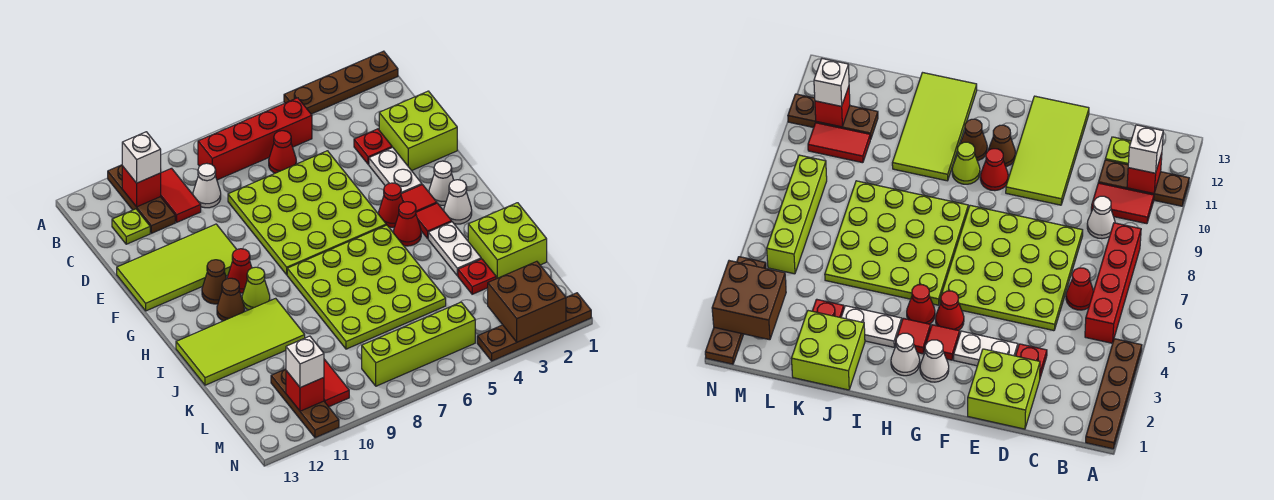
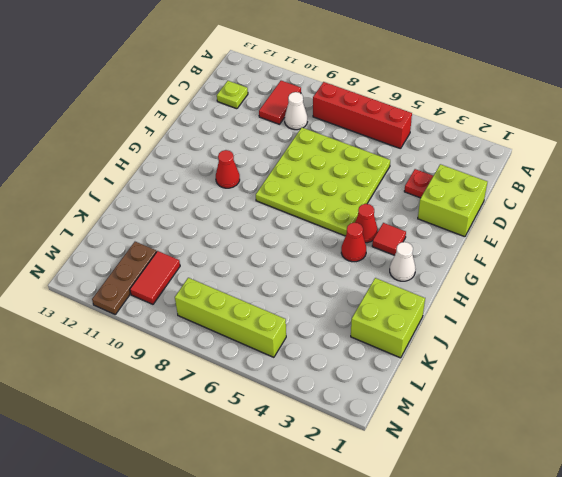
none -> brown plate A1:A4 level 1
none -> brown plate A11:C11 level 1
none -> red cone C6 level 1
none -> white plate E3:F3 level 1

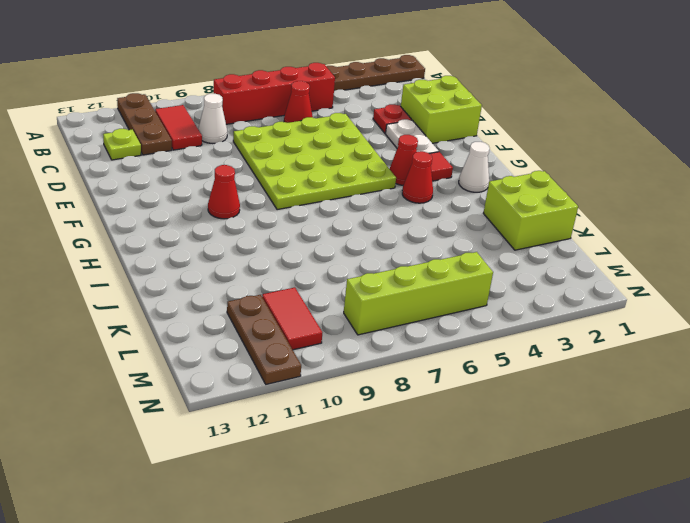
none -> lime tile E10:F13 level 1
none -> white cone G2 level 1
none -> brown cone G11 level 1
none -> red tile H3 level 1

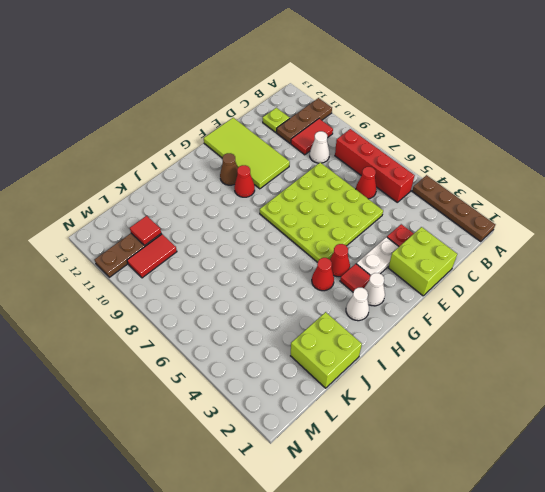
red tile L11 level 2 -> red tile H3 level 1
none -> lime plate H5:K8 level 1
none -> lime cone H10 level 1
none -> brown cone H11 level 1
none -> white plate I3:J3 level 1

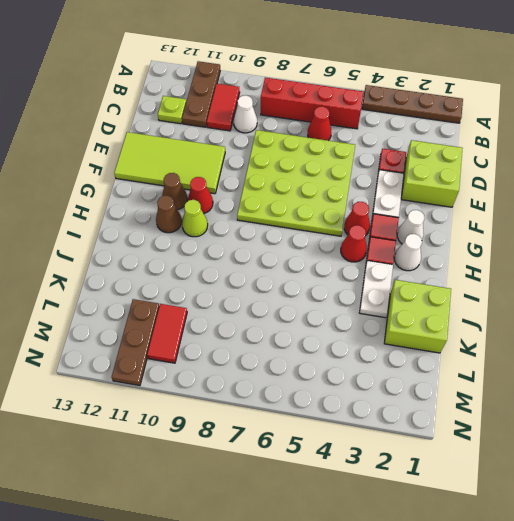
none -> lime plate H5:K8 level 1
none -> lime tile I10:J13 level 1
none -> red plate K3 level 1
none -> lime brick M5:M8 level 1

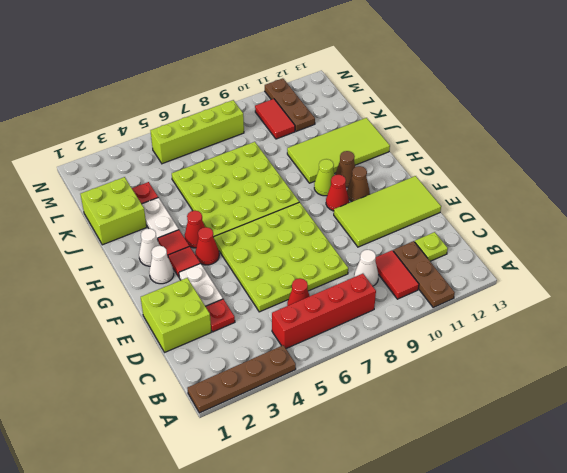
none -> brown plate N1:N4 level 1
none -> red brick B11 level 2
none -> brown brick M2:N3 level 2
none -> red brick M11 level 2

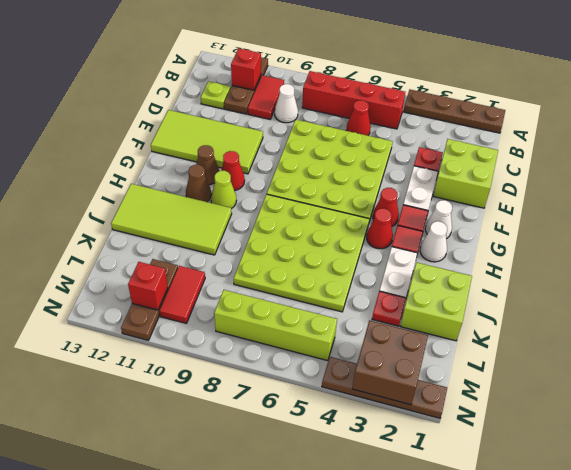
none -> white brick B11 level 3
none -> white brick M11 level 3

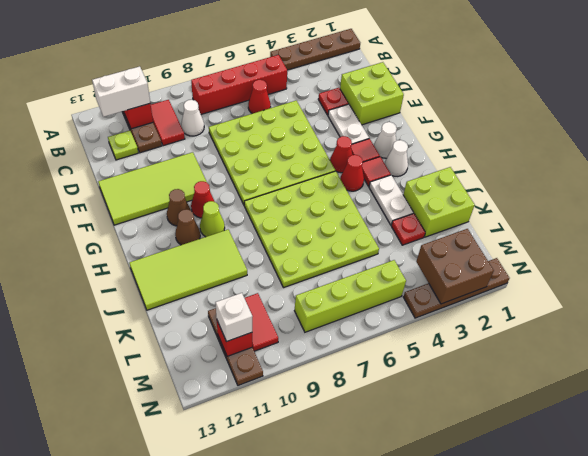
white brick B11:B12 level 3 -> white brick B11 level 3

